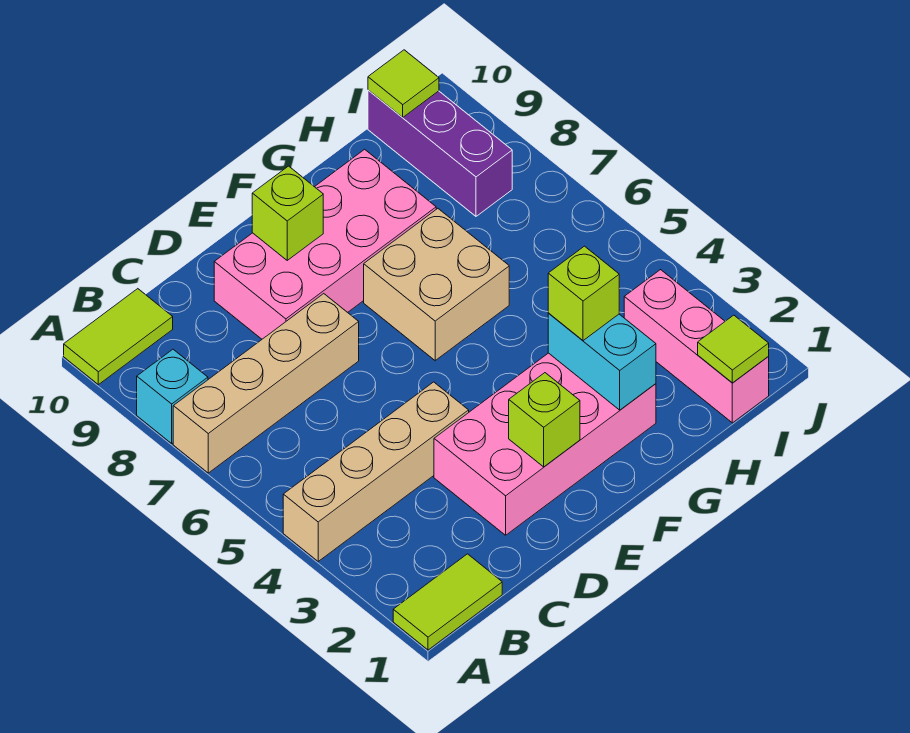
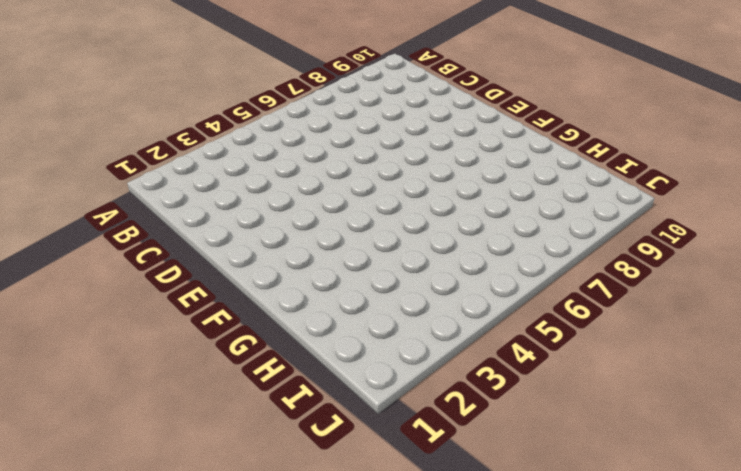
none -> lime tile A1:B1 level 1
none -> tan brick A4:D4 level 1
none -> tan brick A7:D7 level 1

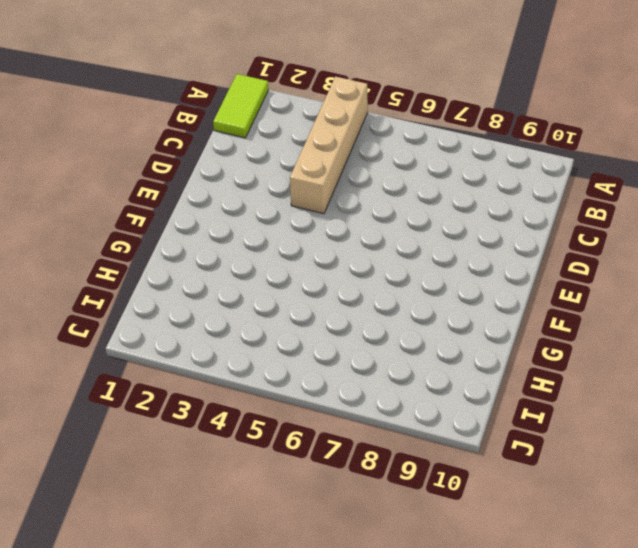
none -> tan brick A7:D7 level 1
none -> cyan brick A8 level 1
none -> lime tile A10:B10 level 1

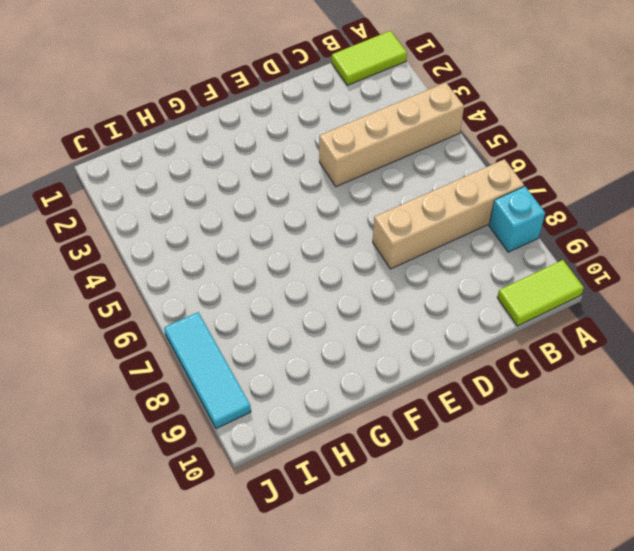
cyan tile J7:J9 level 1 -> none
none -> pink brick D2:G3 level 1
none -> pink brick D8:G9 level 1
none -> tan brick F6:G7 level 1

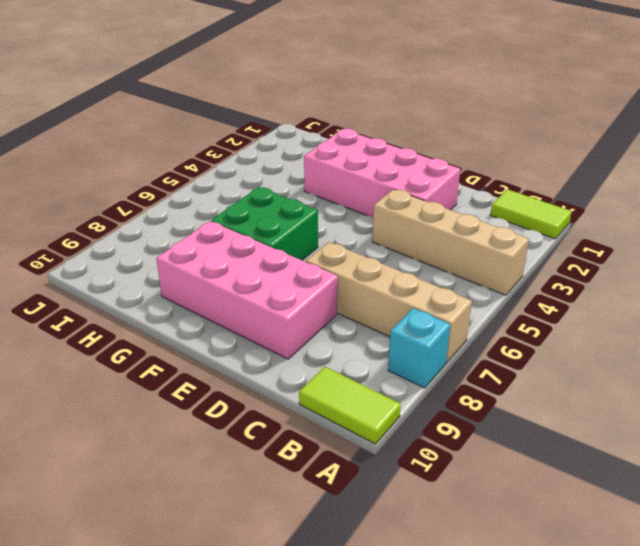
green brick F6:G7 level 1 -> tan brick F6:G7 level 1
none -> pink brick I1:I3 level 1
none -> purple brick I8:I10 level 1
none -> lime brick E2 level 2

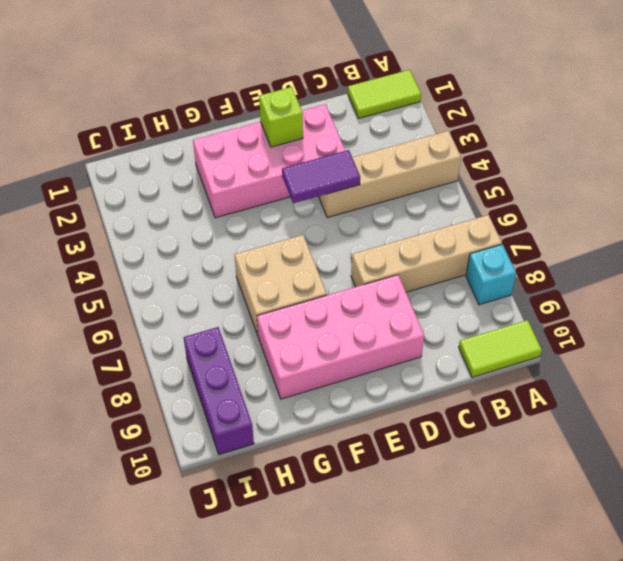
purple tile D4:E4 level 2 -> none
none -> pink brick I1:I3 level 1
none -> lime brick E9 level 2
none -> cyan brick G2:G3 level 2

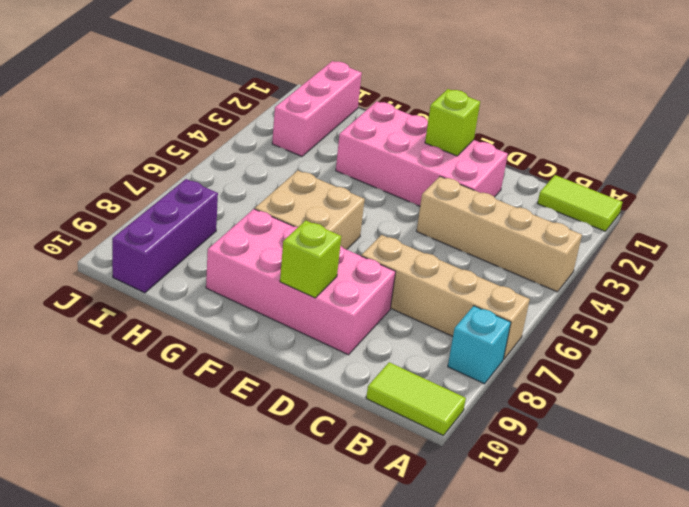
none -> cyan brick G2:G3 level 2
none -> lime tile I1 level 2
none -> lime tile I10 level 2

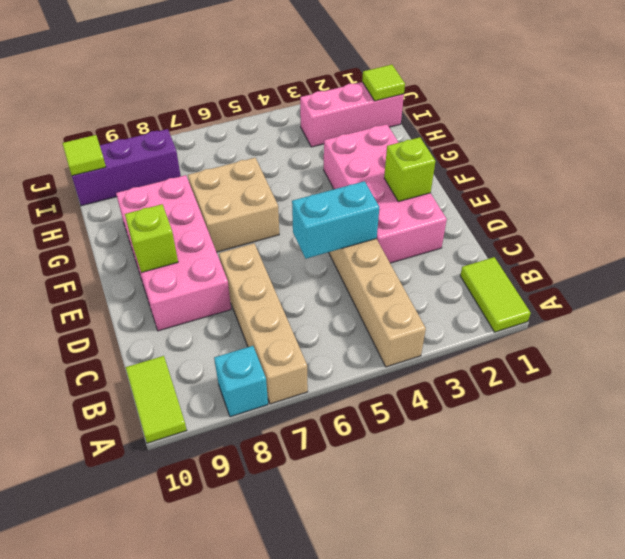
cyan brick D4:D5 level 2 -> cyan brick G2:G3 level 2
none -> lime brick G3 level 3

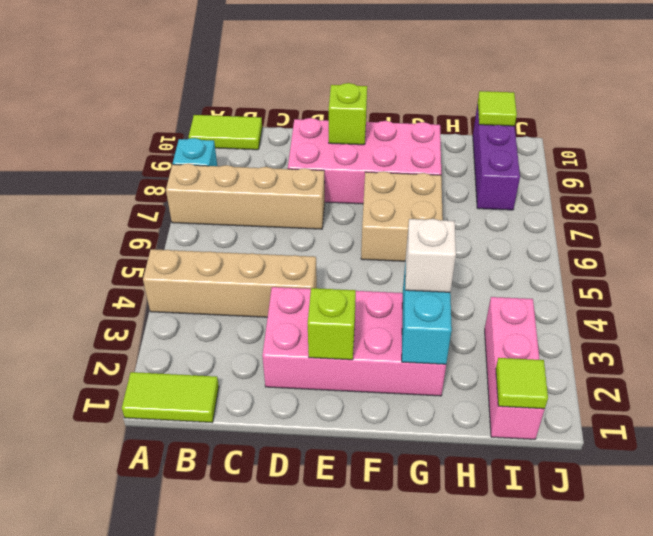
white brick G3 level 3 -> lime brick G3 level 3

